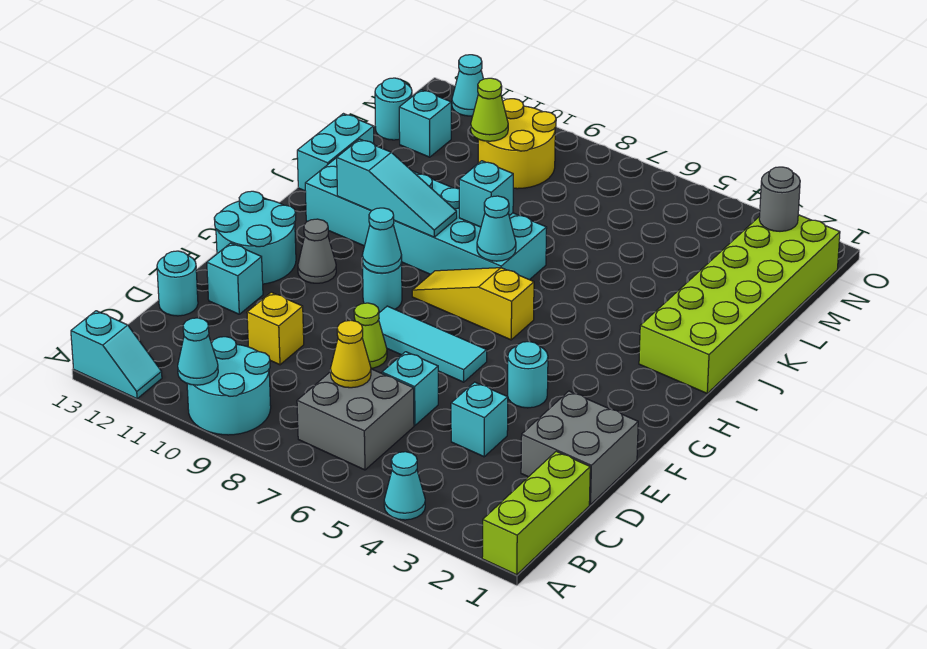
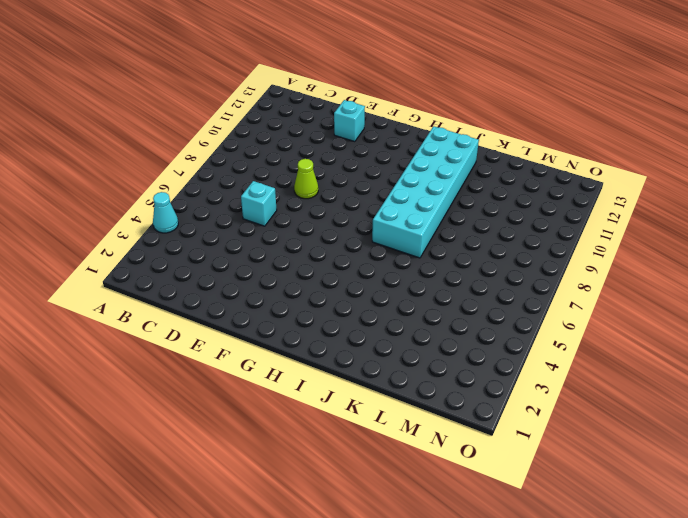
none -> lime brick A1:C1 level 1
none -> cyan round brick A9:B10 level 1
none -> cyan slope A12:A13 level 1 top 13
none -> grey brick B6:C7 level 1

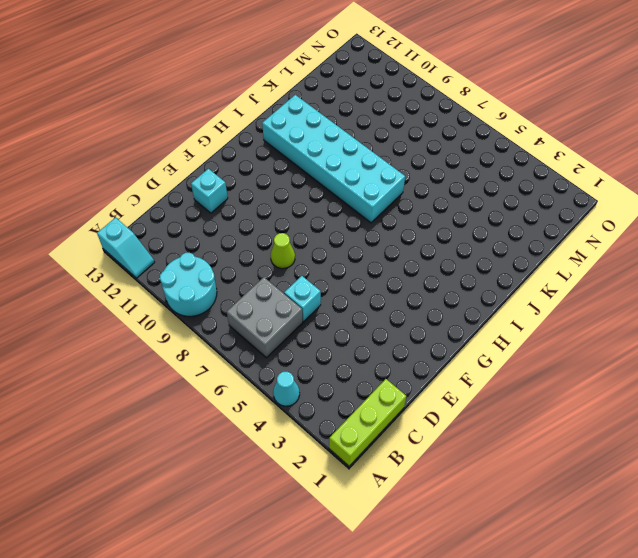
none -> grey brick D1:E2 level 1
none -> cyan brick D4 level 1
none -> yellow brick D10 level 1
none -> cyan round brick D13 level 1

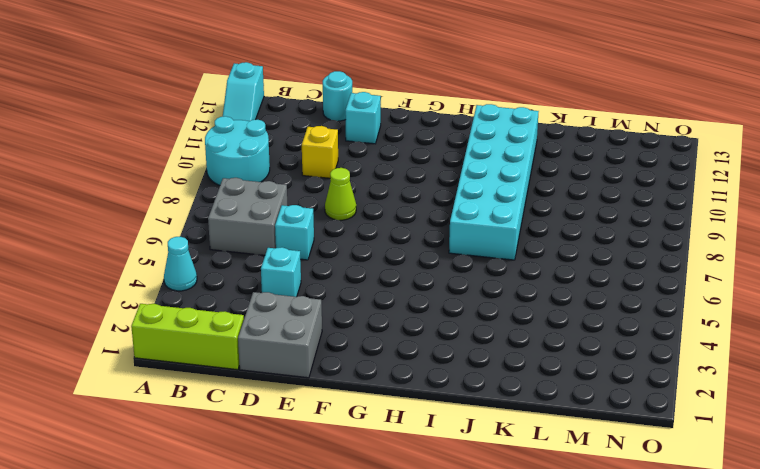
none -> cyan round brick F4 level 1
none -> cyan tile F6:F8 level 1
none -> cyan round brick F12:G13 level 1
none -> cyan round brick G9 level 1

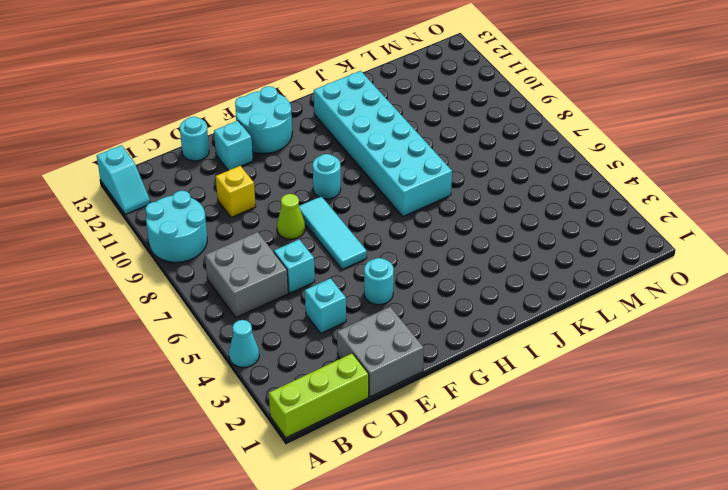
none -> grey cone G11 level 1
none -> yellow slope H6:H8 level 1 top 6
none -> lime brick I1:N2 level 1
none -> cyan brick J13:K13 level 1

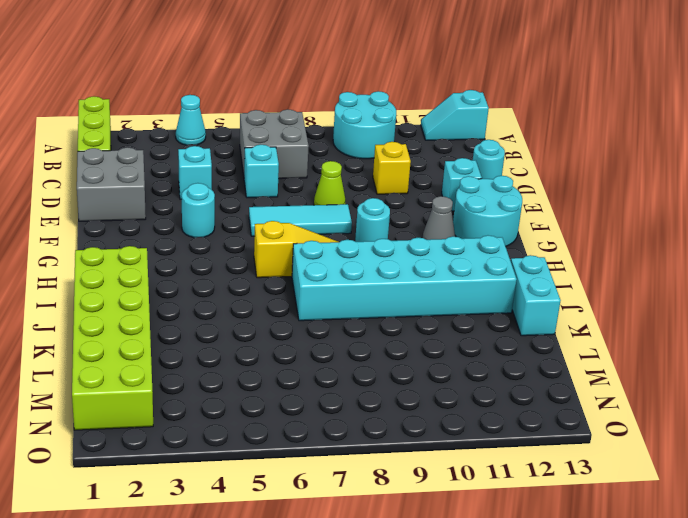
none -> yellow round brick M9:N10 level 1
none -> cyan brick M12 level 1
none -> cyan round brick M13 level 1
none -> cyan cone O12 level 1

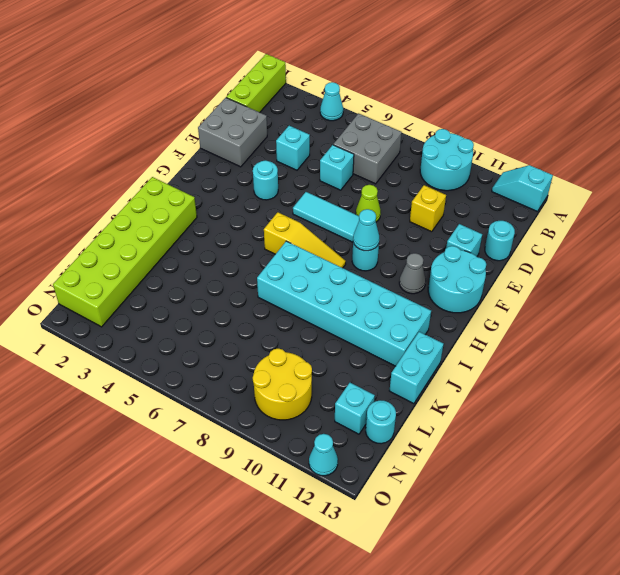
none -> cyan cone A10 level 2
none -> yellow cone C7 level 2
none -> cyan cone I7 level 2
none -> cyan slope I9:I11 level 2 top 11

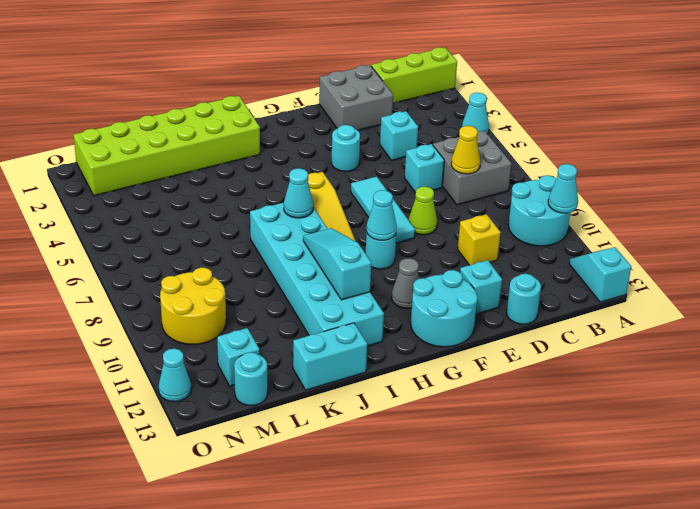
none -> cyan brick J8 level 2
none -> lime cone M10 level 2
none -> grey round brick N2 level 2

